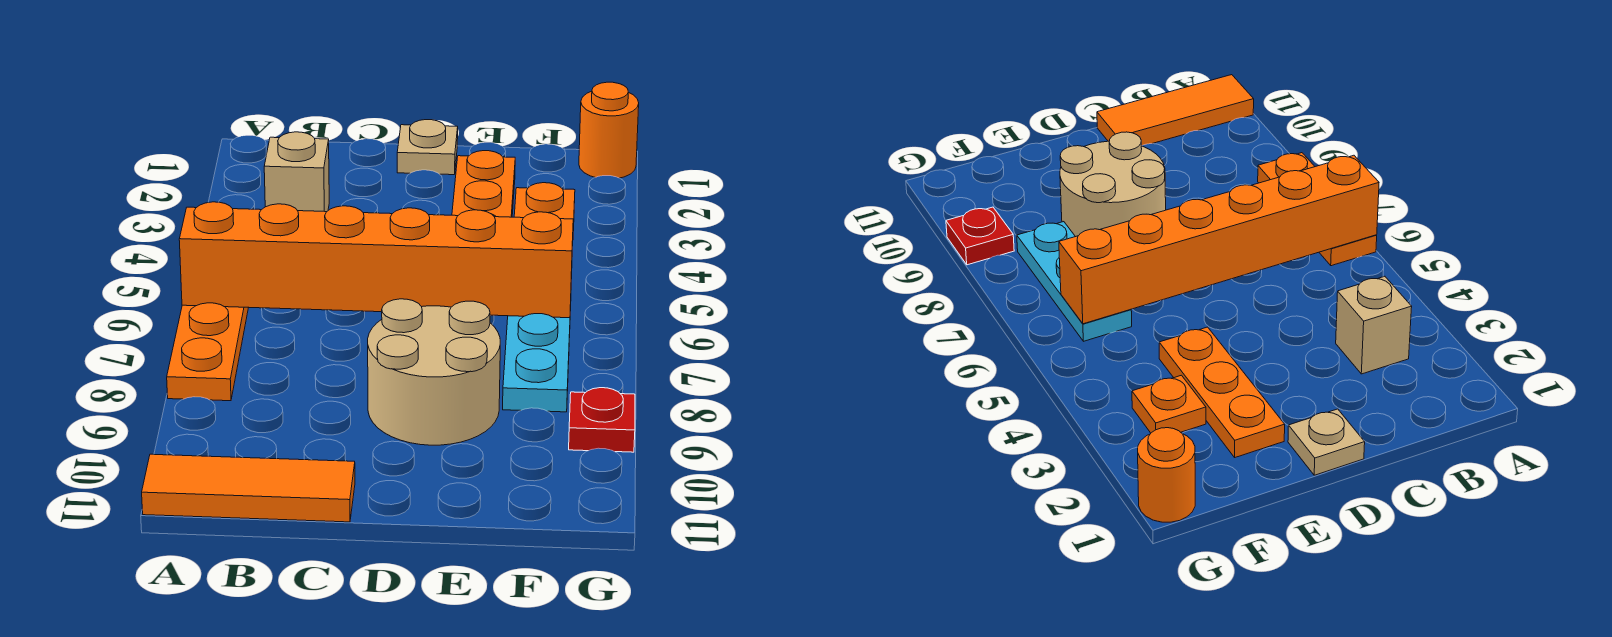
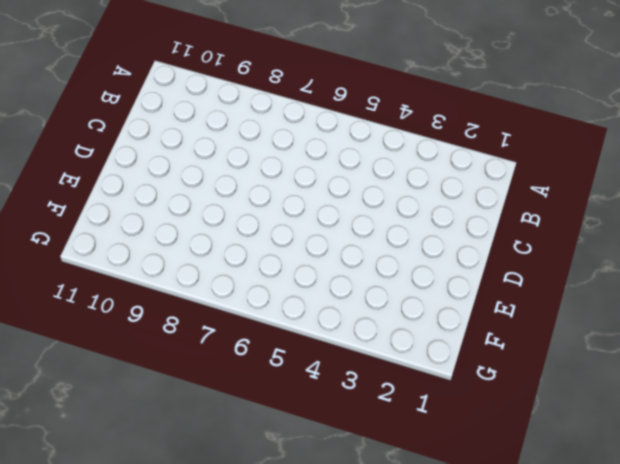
none -> orange plate A6:A8 level 1
none -> orange tile A11:C11 level 1

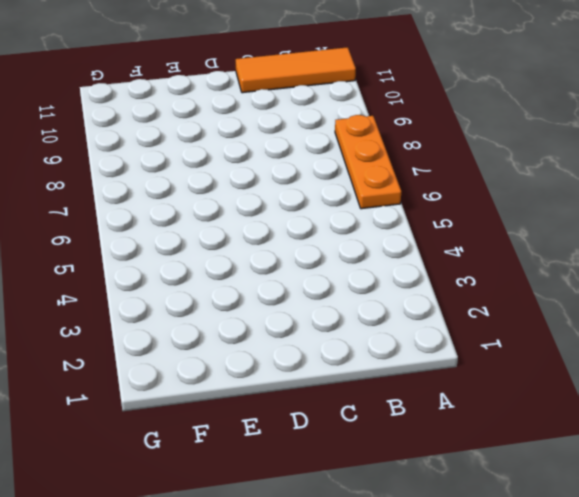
none -> tan brick B3 level 1
none -> tan plate D1 level 1

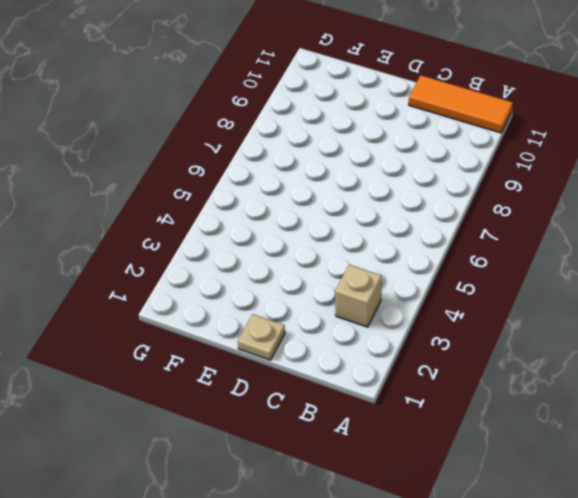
none -> orange plate A6:A8 level 1
none -> tan round brick D8:E9 level 1

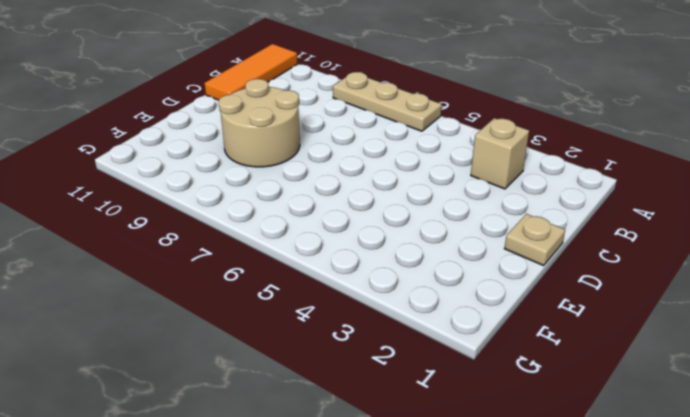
tan plate A6:A8 level 1 -> orange plate A6:A8 level 1
none -> orange plate E2:E4 level 1
none -> orange plate F3 level 1

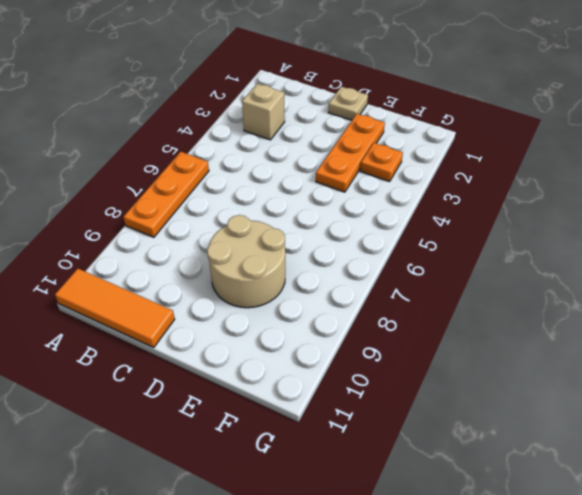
none -> cyan plate F6:F8 level 1
none -> orange round brick G1 level 1

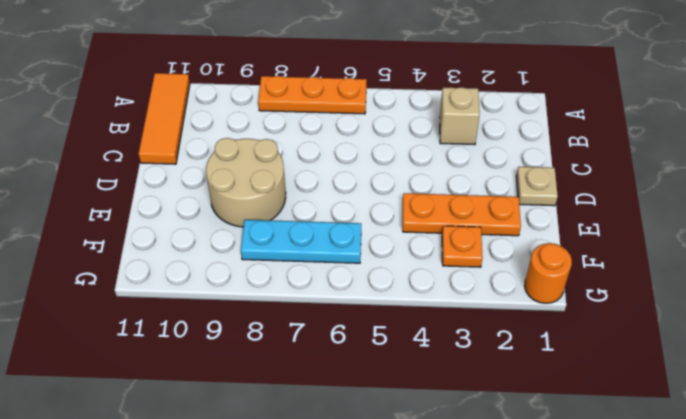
none -> red plate G9 level 1
none -> orange brick A6:F6 level 2

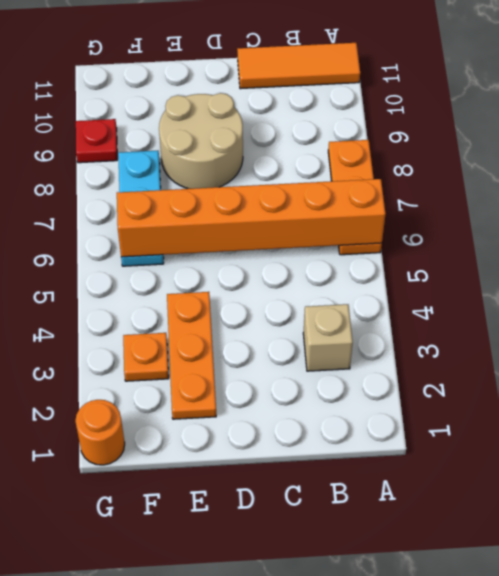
none -> tan plate D1 level 1

